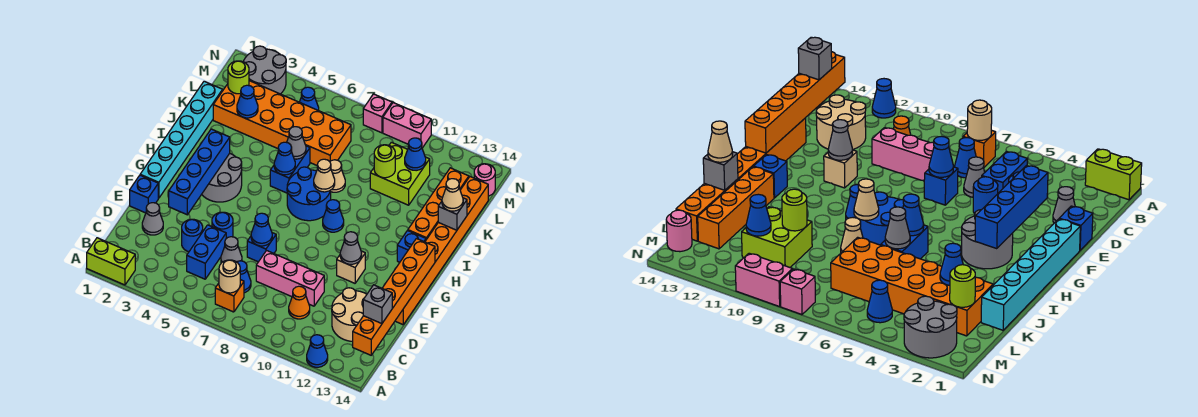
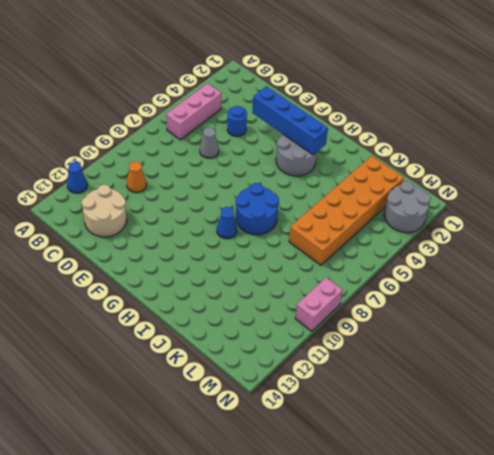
pink brick B4:B6 level 1 -> pink brick D8:D10 level 1
none -> lime brick A1:A2 level 1
none -> orange brick B7 level 1
none -> blue brick C5:D5 level 1
none -> blue cone C7 level 1

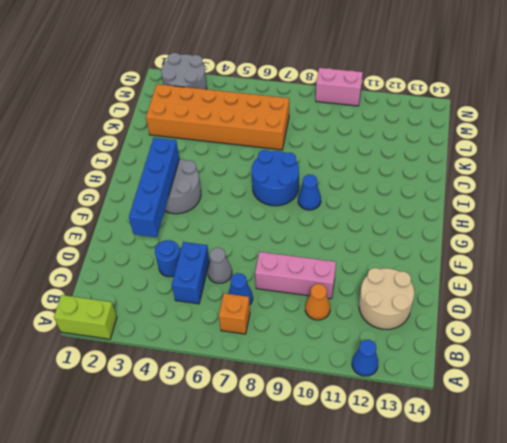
none -> grey cone D2 level 1
none -> blue brick E1 level 1
none -> blue round brick E5 level 1
none -> blue brick E7 level 1

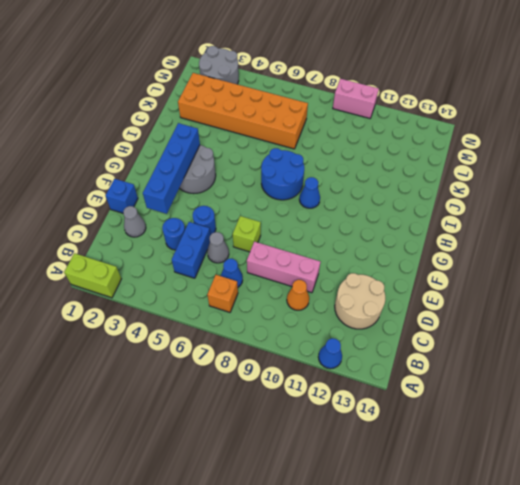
lime brick E7 level 1 -> blue brick E7 level 1
none -> orange brick E14:L14 level 1
none -> cyan brick F1:K1 level 1
none -> tan brick F11 level 1
none -> blue brick H13 level 1

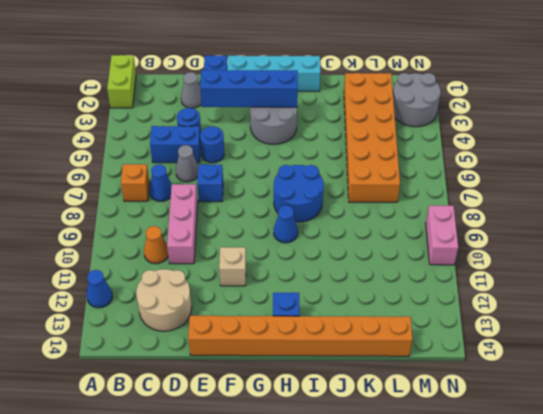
cyan brick F1:I1 level 1 -> cyan brick F1:K1 level 1
none -> blue brick I6:J6 level 1
none -> orange brick I13:L13 level 1
none -> tan cone J8 level 1
none -> lime brick K10:L11 level 1

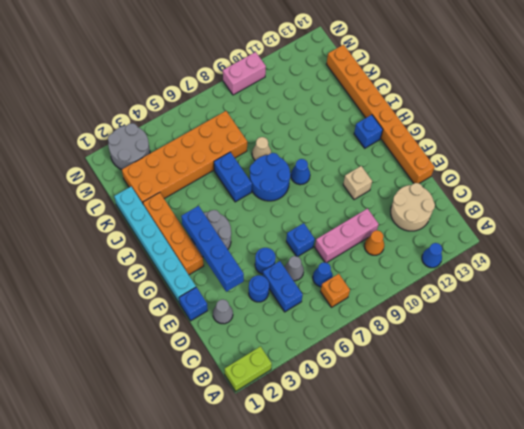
orange brick G2:J2 level 1 -> orange brick I13:L13 level 1
none -> lime brick K10:L11 level 1
none -> blue cone M5 level 1
none -> pink round brick M14 level 1
none -> pink brick N8 level 1

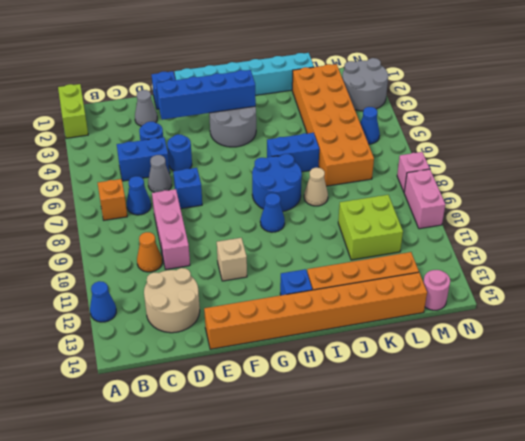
none -> tan round brick B7 level 2
none -> orange brick B14:G14 level 2
none -> blue cone E7 level 2
none -> grey cone F11 level 2

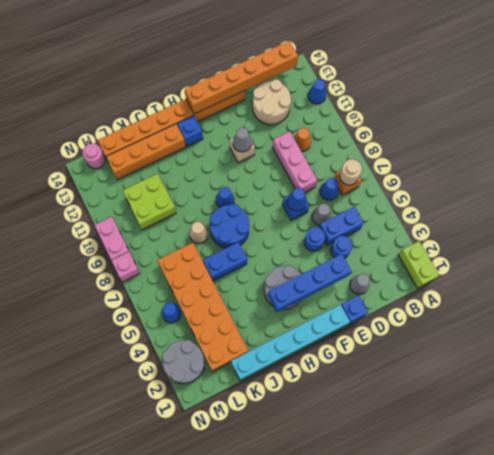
none -> blue cone I6 level 2
none -> tan cone I8 level 2
none -> grey cone J6 level 2
none -> grey brick J14 level 2

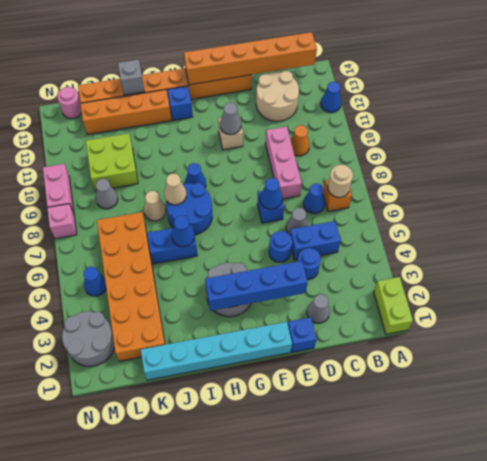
grey cone L9 level 1 -> grey cone J6 level 2
none -> blue cone K3 level 2
none -> lime round brick K10 level 2
none -> lime round brick L2 level 2
none -> blue cone L11 level 2

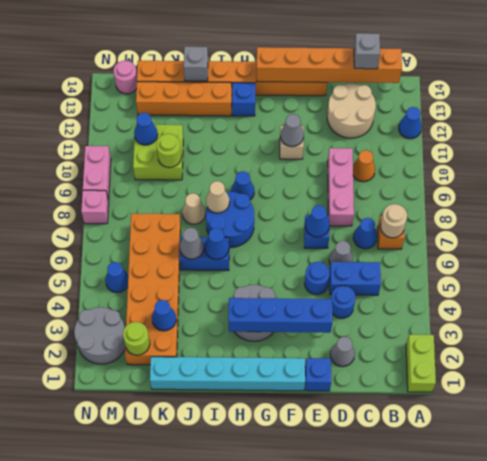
none -> tan cone J14 level 3

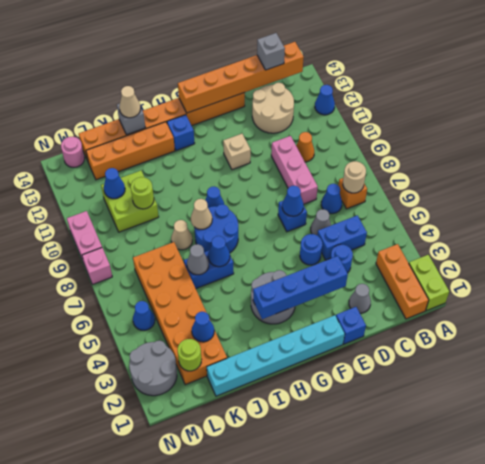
orange brick B1:B3 level 1 -> none
none -> grey cone F11 level 2

